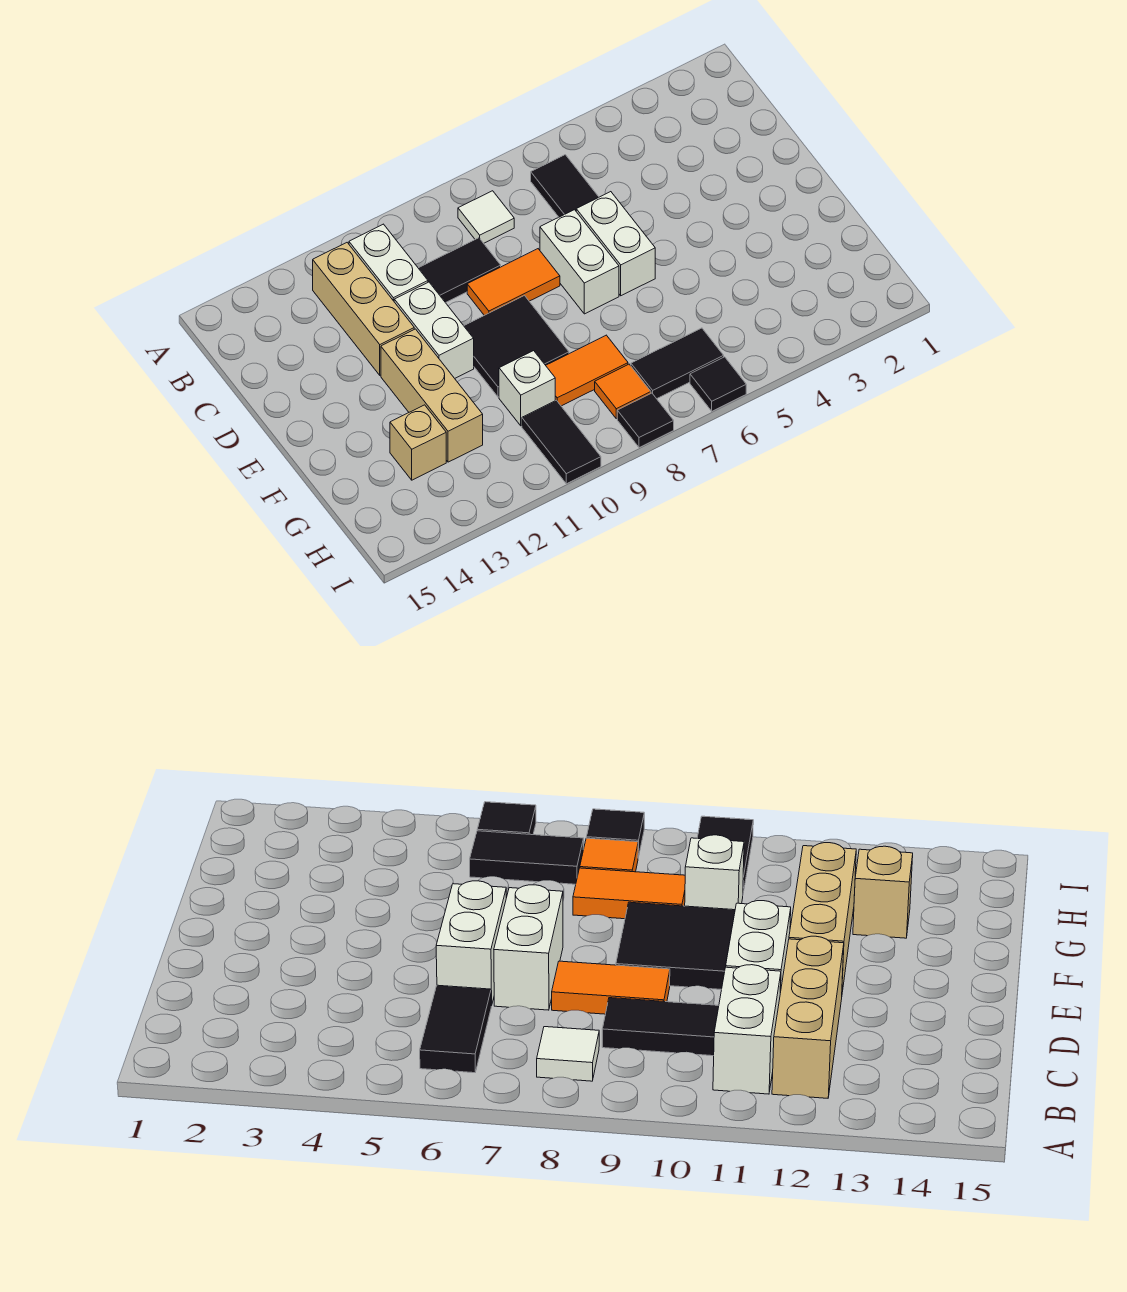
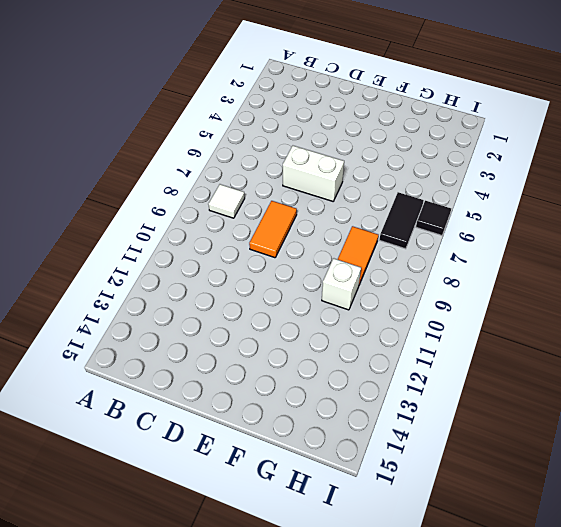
none -> black tile B6:C6 level 1
none -> white brick B11:C11 level 1
none -> tan brick B12:D12 level 1

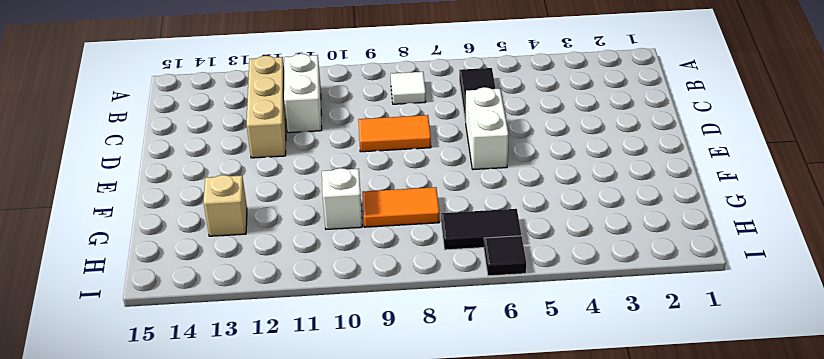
none -> black tile C9:C10 level 1
none -> white brick D7:E7 level 1
none -> white brick D11:E11 level 1

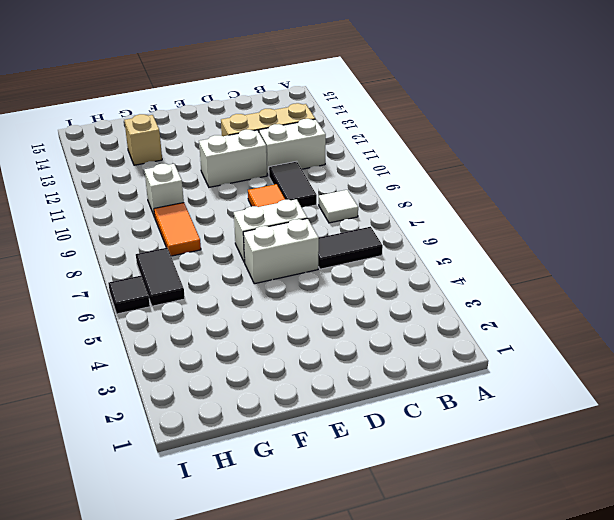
none -> black tile E9:F10 level 1
none -> tan brick E12:G12 level 1
none -> orange tile H8 level 1

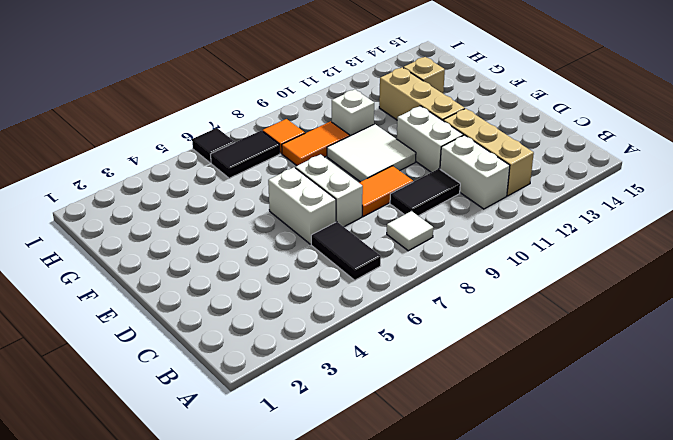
white tile E9:F10 level 1 -> black tile E9:F10 level 1
none -> black tile H10:I10 level 1
none -> black tile I8 level 1

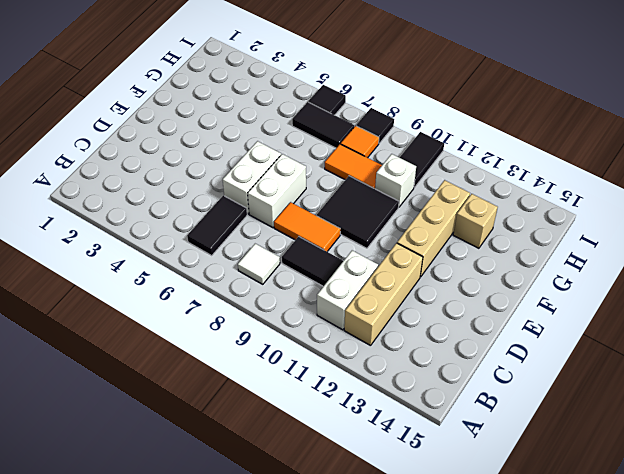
none -> white brick D11:E11 level 1

